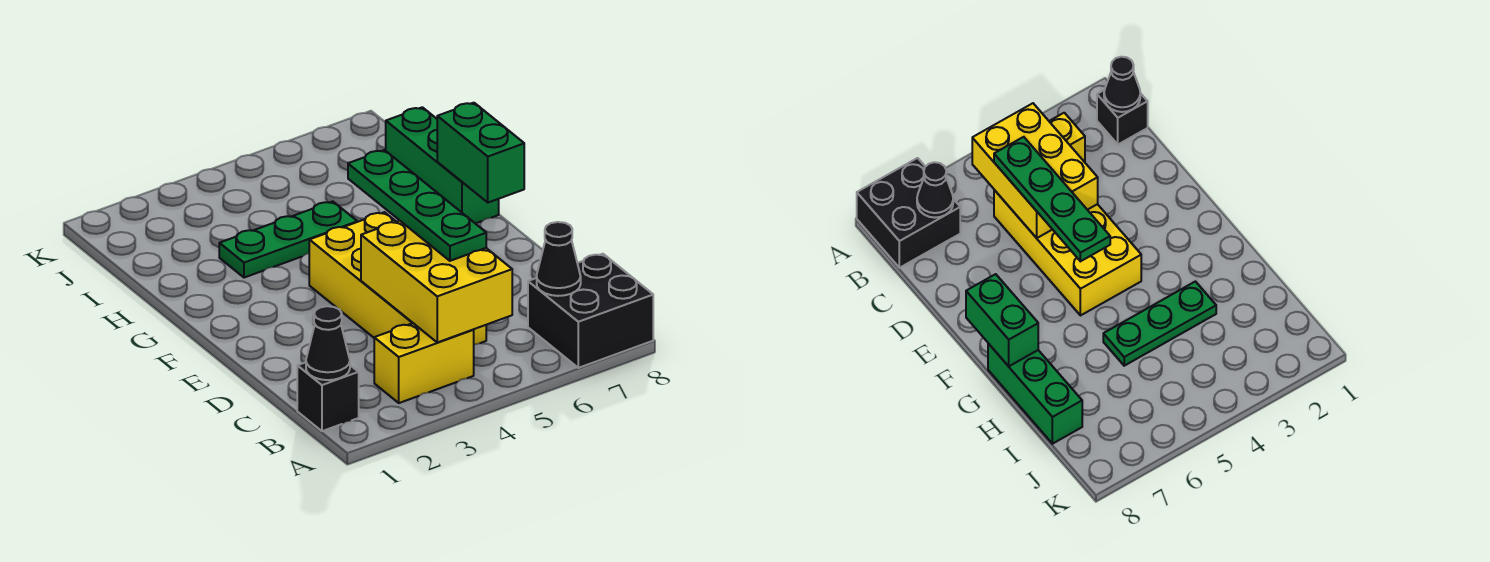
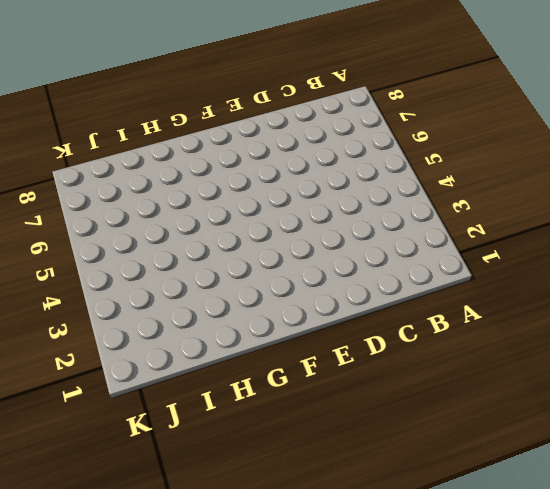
none -> black brick A7:B8 level 1
none -> black brick B1 level 1

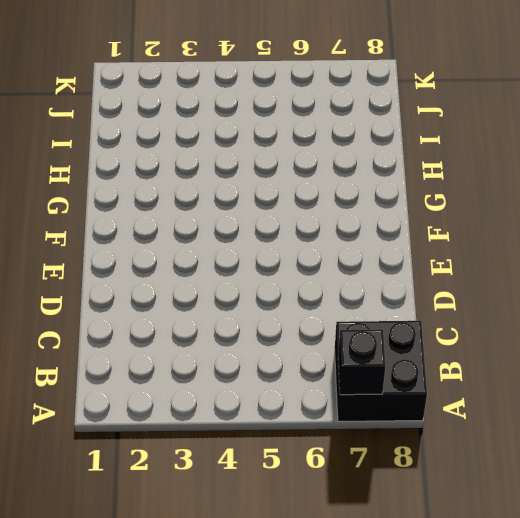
black brick A7 level 2 -> black brick B1 level 1
none -> yellow brick B3:B4 level 1
none -> yellow brick C4:F5 level 1

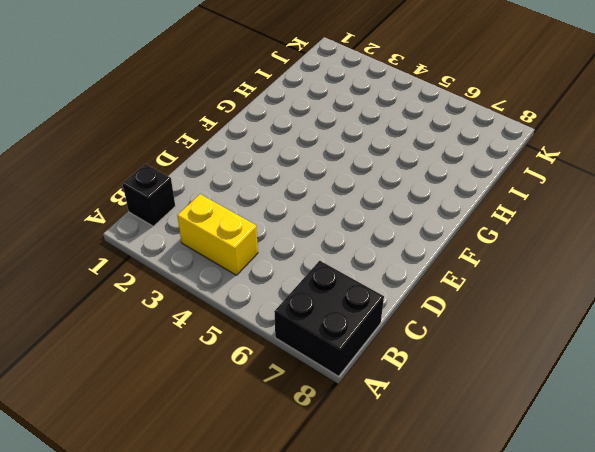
none -> yellow brick C4:F5 level 1
none -> green brick G8:I8 level 1

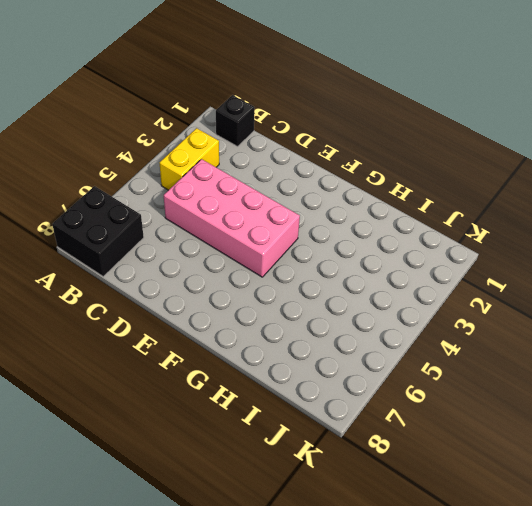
pink brick C4:F5 level 1 -> yellow brick C4:F5 level 1
none -> green brick G8:I8 level 1
none -> green plate H3:H5 level 1

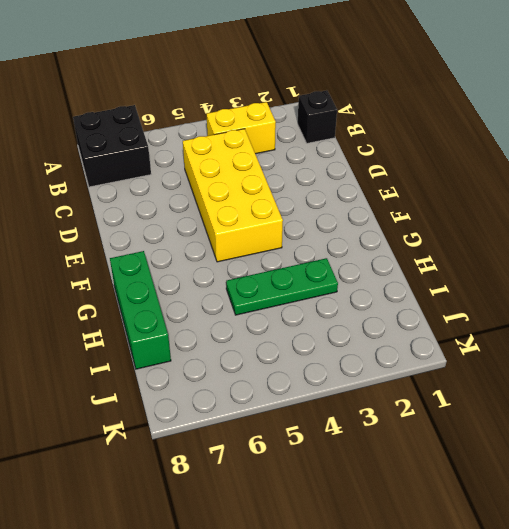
none -> black cone B1 level 2
none -> yellow brick B4:D5 level 2

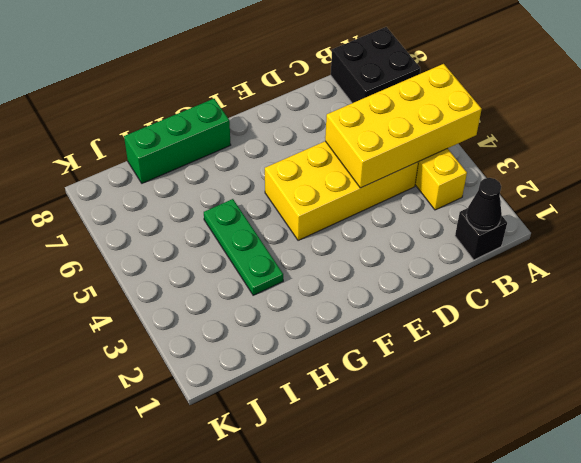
yellow brick A4:D5 level 2 -> yellow brick B4:D5 level 2
none -> black cone B7 level 2
none -> green brick F8:G8 level 2

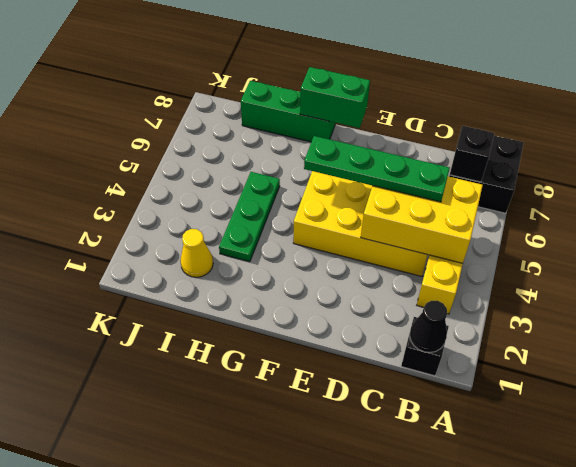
black brick B7 level 2 -> black cone B7 level 2
yellow cone I2 level 1 -> none

